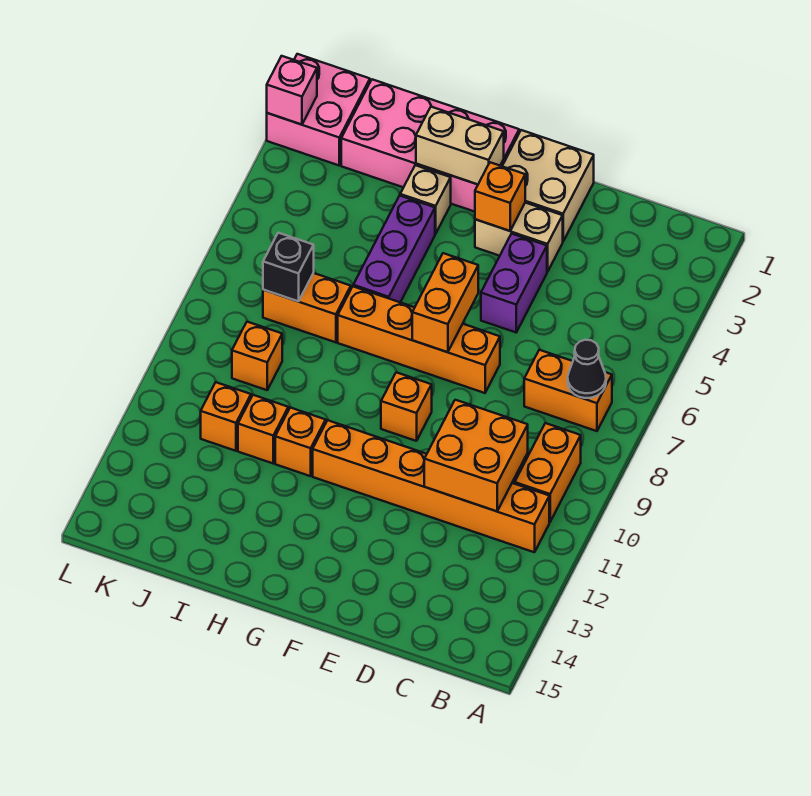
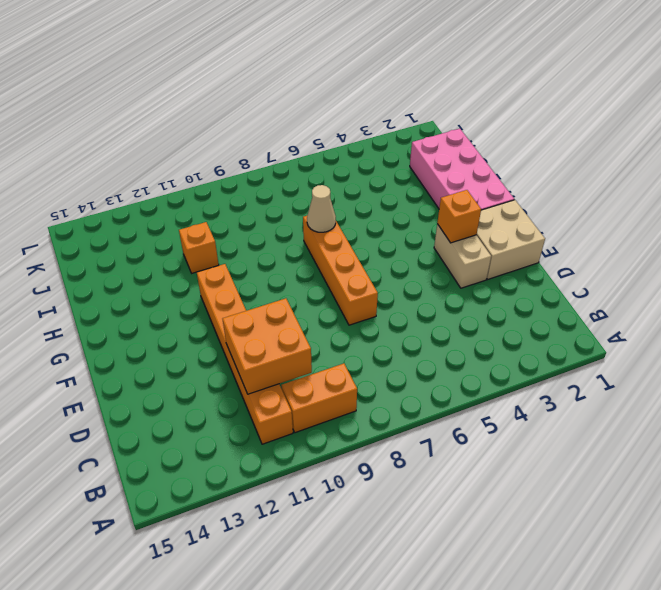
tan cone H7 level 2 -> none
none -> orange brick B7:C7 level 1
none -> purple brick E4:E5 level 1
none -> orange brick F9 level 1

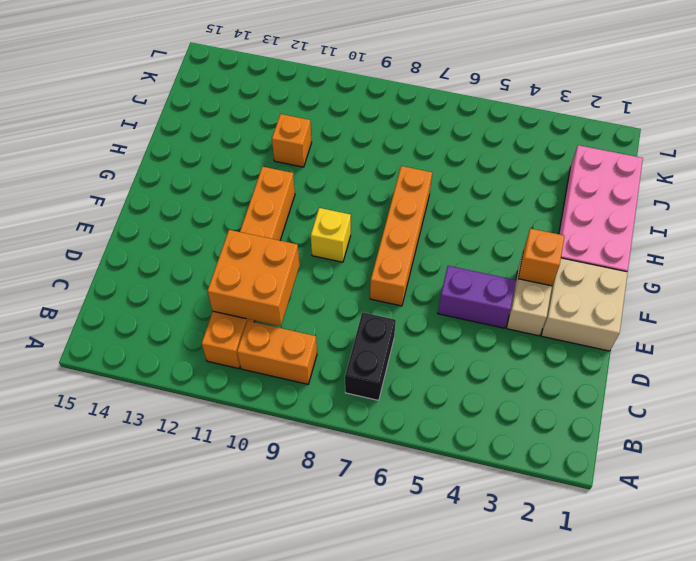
black brick B7:C7 level 1 -> orange brick B7:C7 level 1
yellow brick F9 level 1 -> orange brick F9 level 1
none -> tan brick H3 level 1
none -> purple brick H4:H6 level 1
none -> orange brick H11 level 1

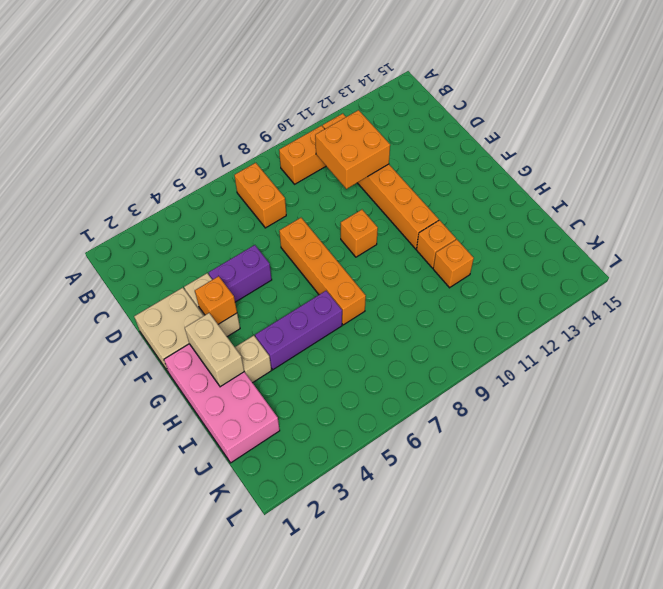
none -> orange brick I7:J7 level 1
none -> orange brick J9 level 1
none -> orange brick J11 level 1

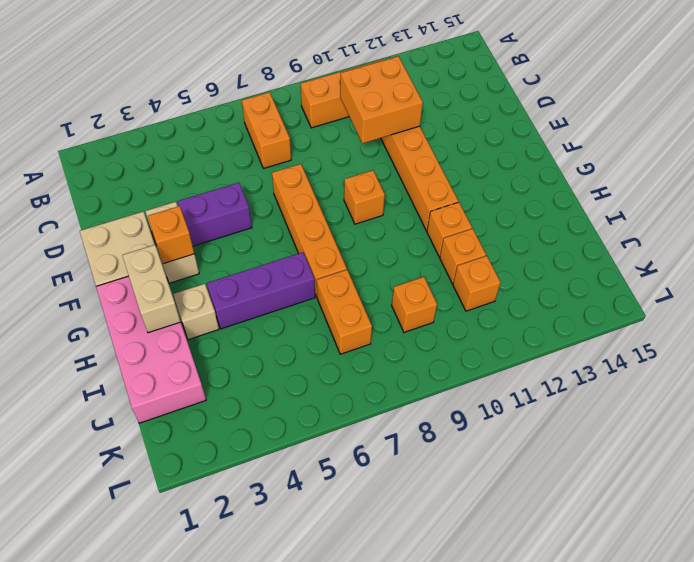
none -> pink brick K1:L2 level 1
none -> black cone B7 level 2
none -> orange brick F6:F7 level 2

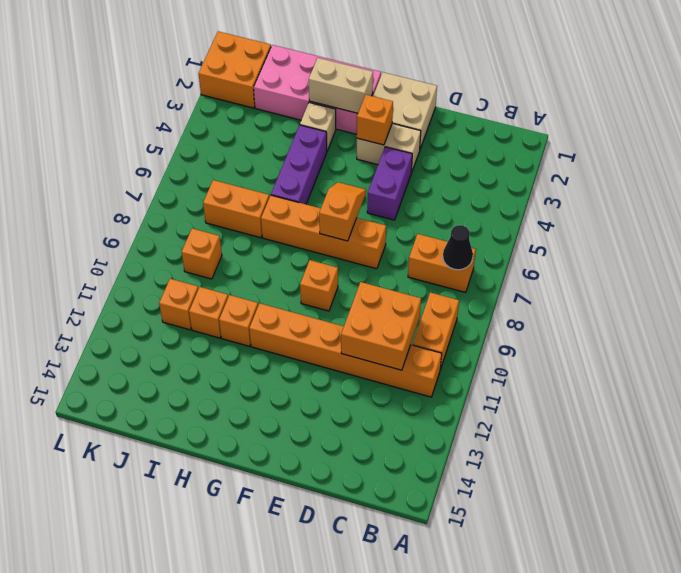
orange slope F6:F7 level 2 top 7 -> orange brick F6:F7 level 2
orange brick K1:L2 level 1 -> pink brick K1:L2 level 1
none -> black brick J7 level 2
none -> pink brick L2 level 2

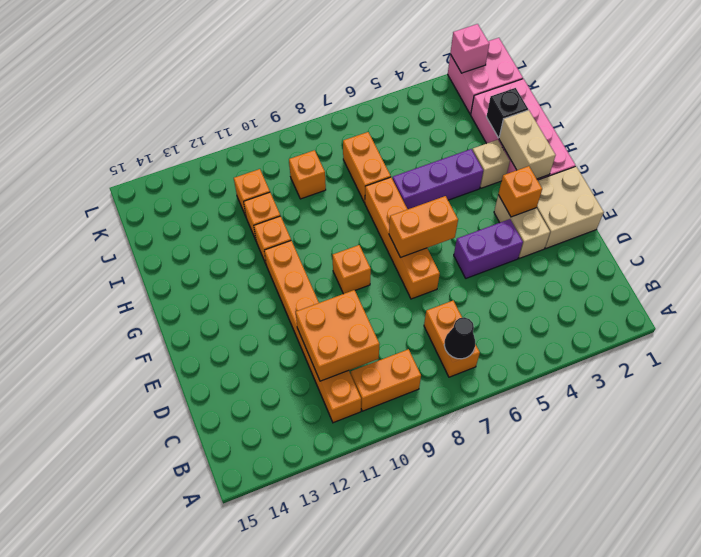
black brick I2 level 2 -> black brick J7 level 2

